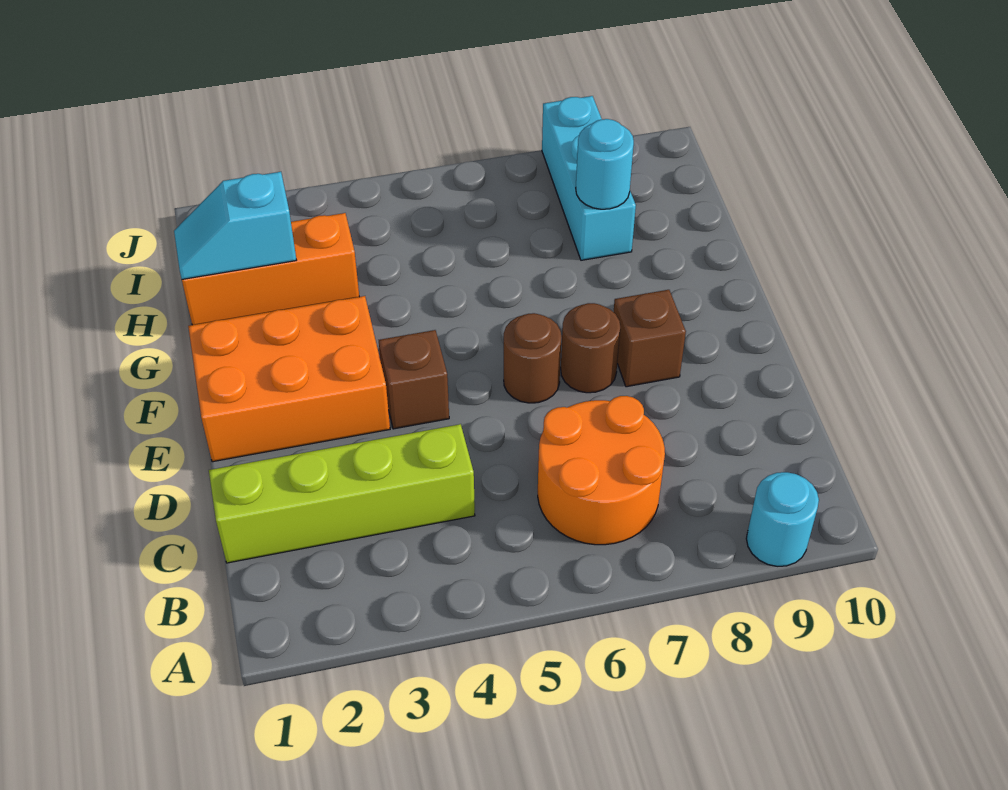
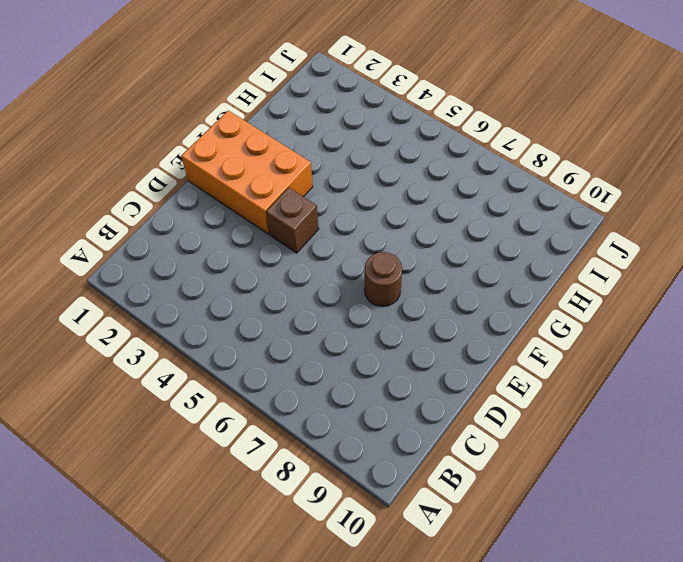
none -> cyan round brick A9 level 1
none -> orange round brick B6:C7 level 1
none -> lime brick C1:C4 level 1

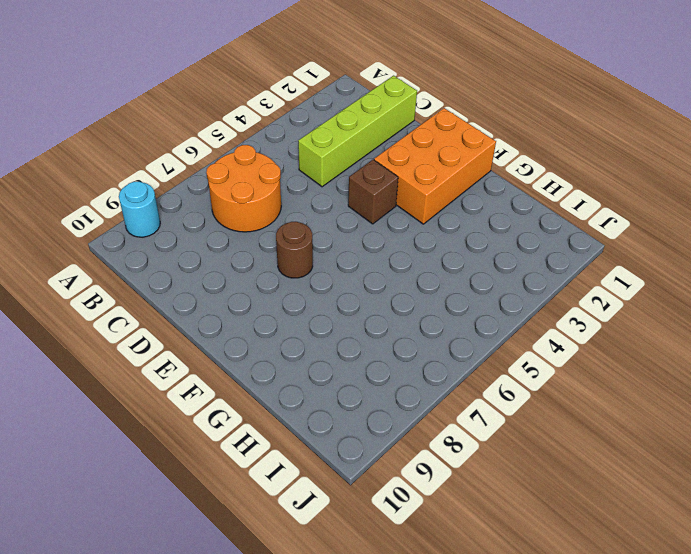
none -> brown round brick E6 level 1
none -> brown brick E8 level 1
none -> orange brick H1:H3 level 1

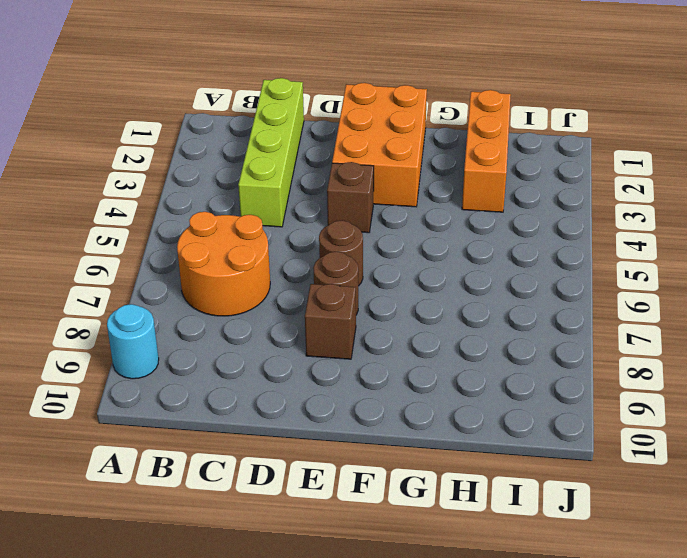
none -> cyan brick H8:J8 level 1
none -> cyan slope H1:H2 level 2 top 2
none -> cyan round brick H8 level 2

